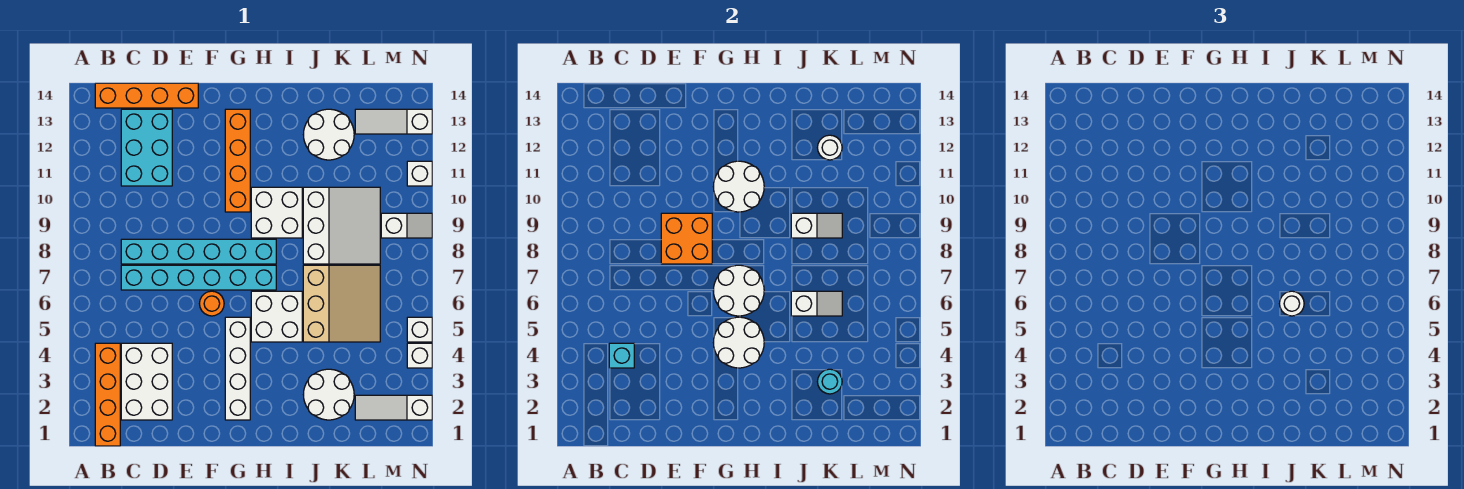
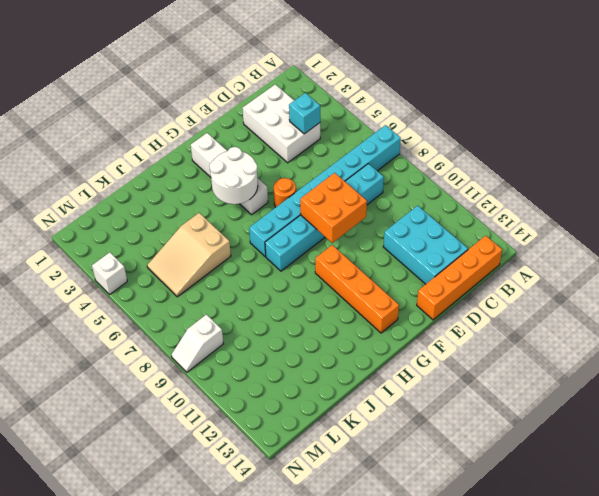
cyan brick A7:H7 level 1 -> cyan brick C7:H7 level 1
tan slope J5:L6 level 1 top J -> tan slope J5:L7 level 1 top J
none -> orange brick B1:B4 level 1
none -> white brick H5:I6 level 1
none -> white brick H9:I10 level 1
none -> white round brick J2:K3 level 1

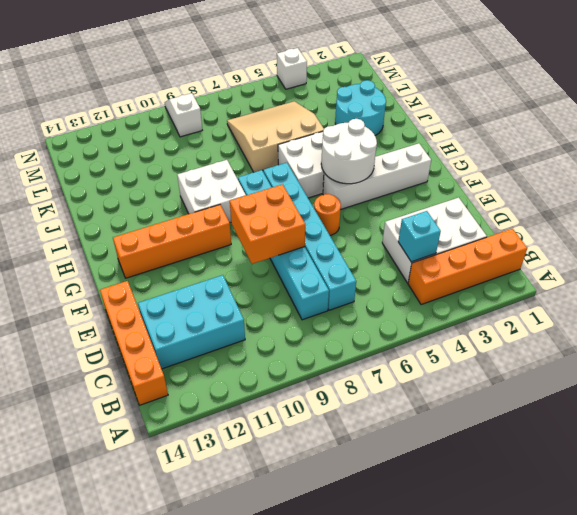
cyan round brick J2:K3 level 1 -> white round brick J2:K3 level 1
none -> white slope J8:L10 level 1 top J
none -> white round brick J12:K13 level 1
none -> white slope L2:N2 level 1 top N
none -> white slope L13:N13 level 1 top N

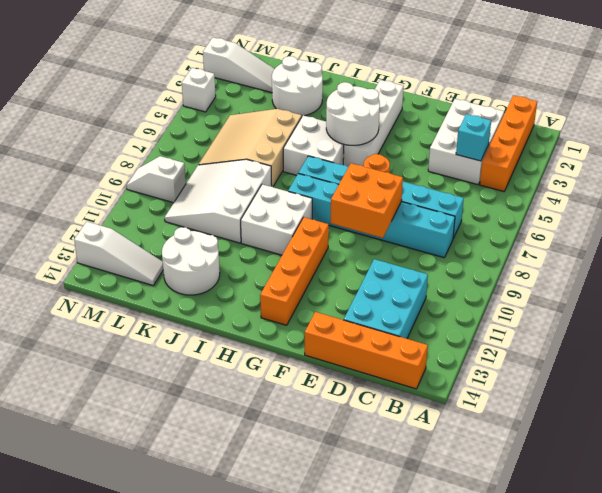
none -> white brick N5 level 1
none -> white brick N11 level 1
none -> white round brick G6:H7 level 2
none -> white round brick G10:H11 level 2

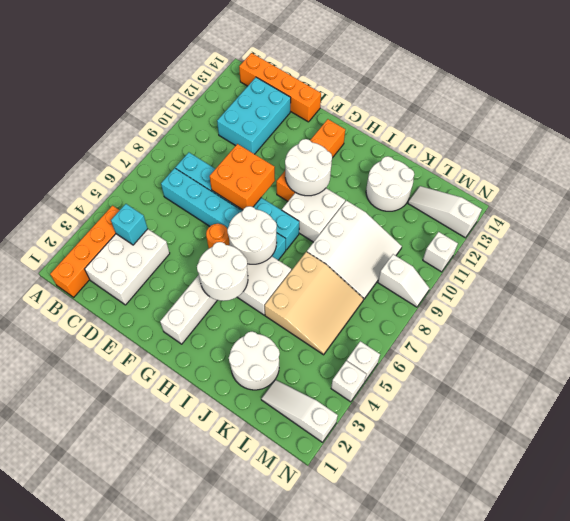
none -> white slope J6:K6 level 2 top J
none -> white slope J9:K9 level 2 top J
none -> cyan round brick K3 level 2
none -> white round brick K12 level 2

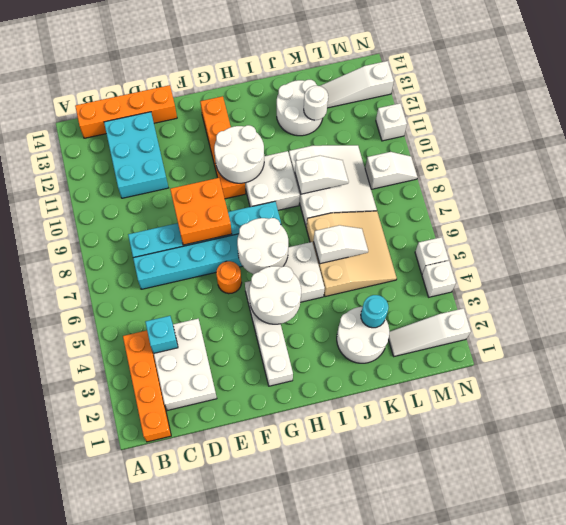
none -> white round brick J6 level 3

